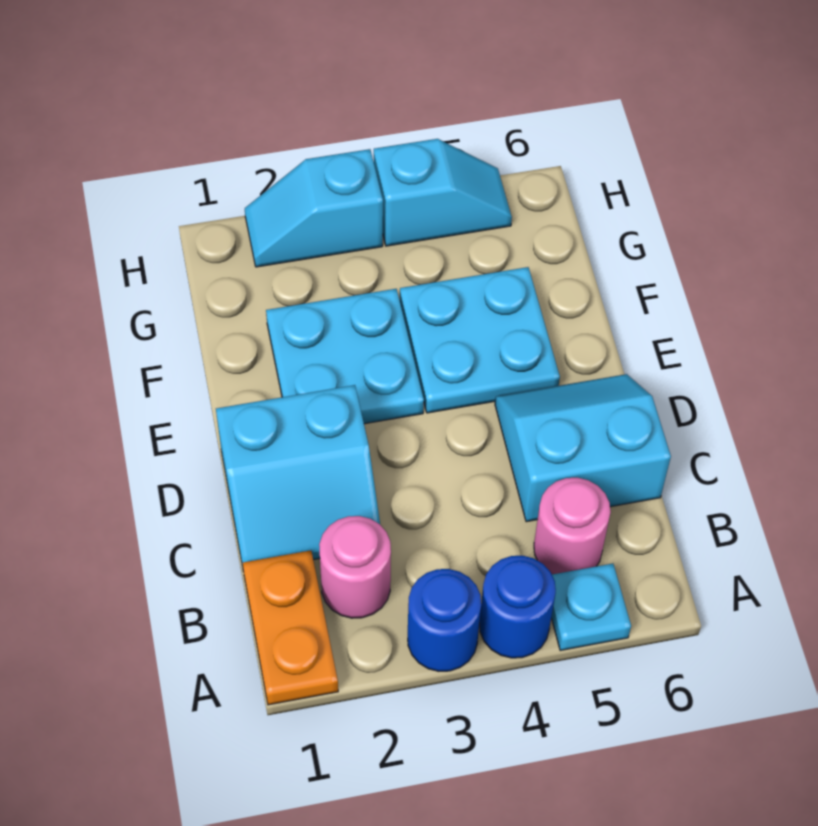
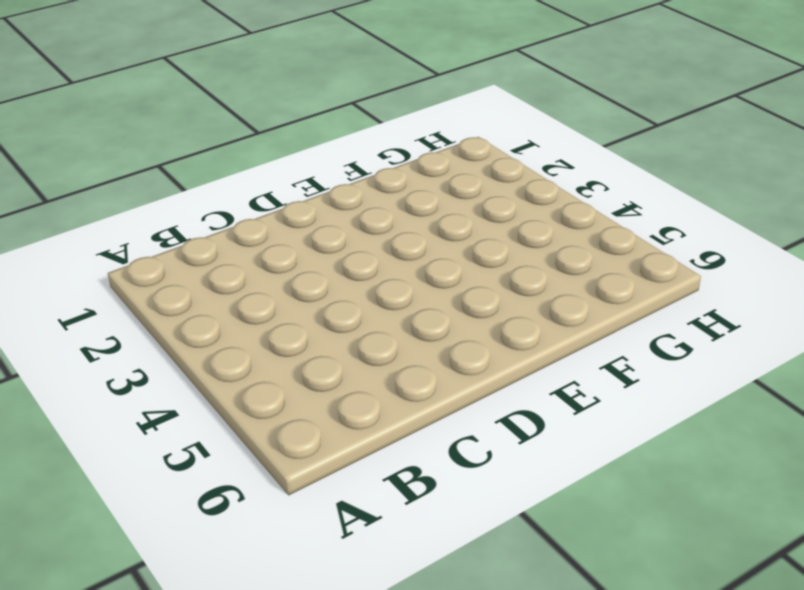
none -> orange plate A1:B1 level 1
none -> blue round brick A3 level 1
none -> blue round brick A4 level 1

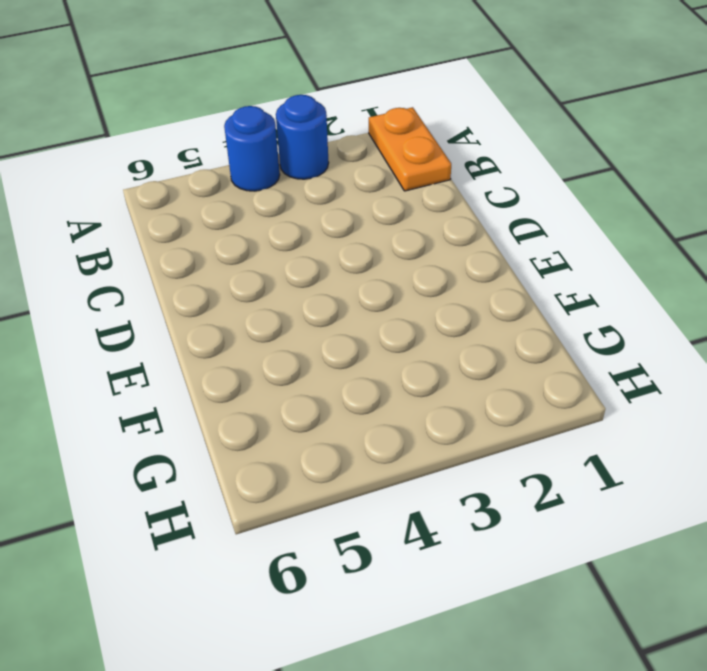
none -> cyan plate A5 level 1
none -> pink round brick B2 level 1
none -> pink round brick B5 level 1

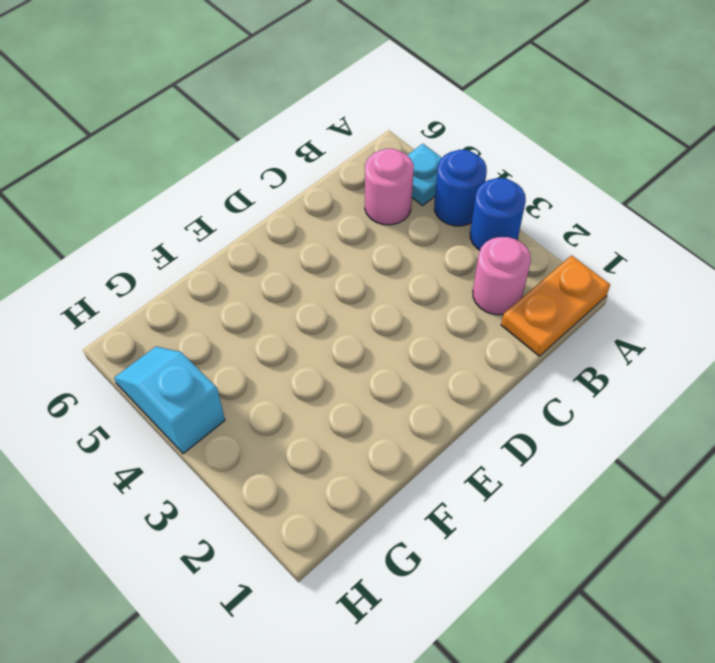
none -> cyan slope C1:D2 level 1 top D
none -> cyan slope C5:D6 level 1 top C
none -> cyan plate E2:F3 level 1

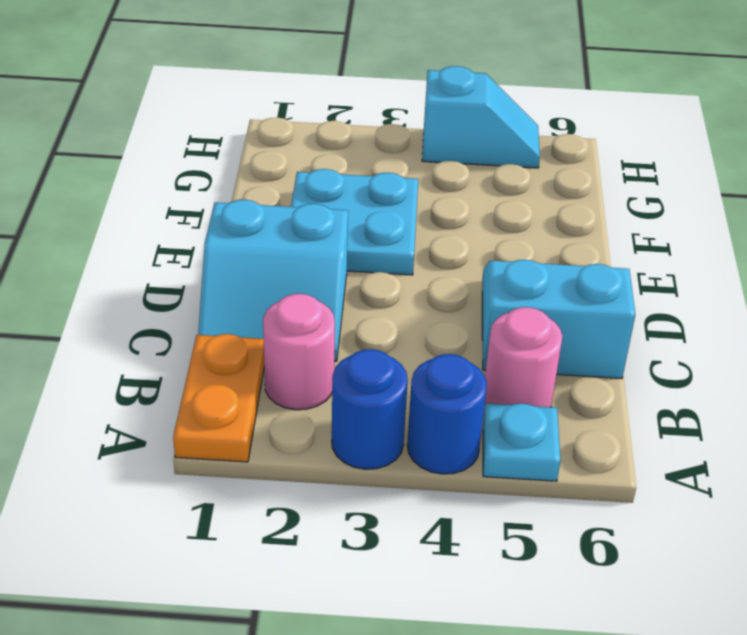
none -> cyan plate E4:F5 level 1
none -> cyan slope H2:H3 level 1 top 3

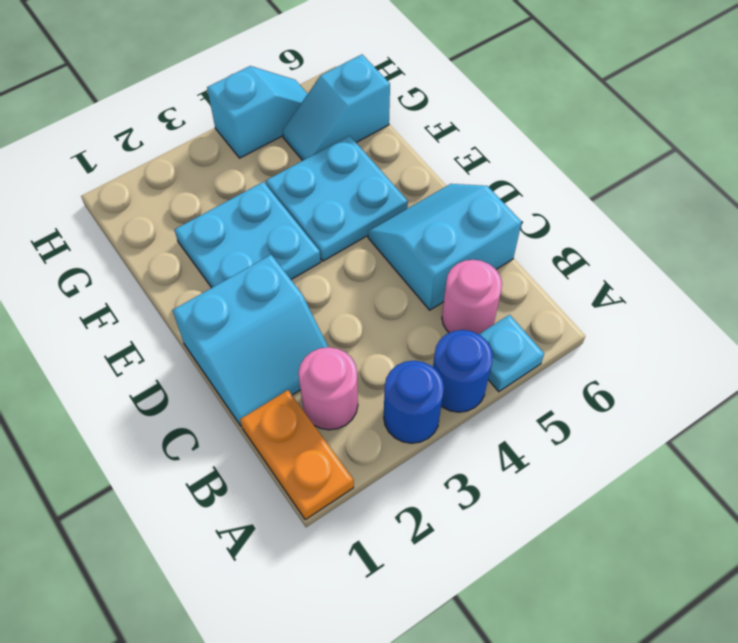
cyan slope G5:G6 level 1 top 6 -> cyan slope H2:H3 level 1 top 3

